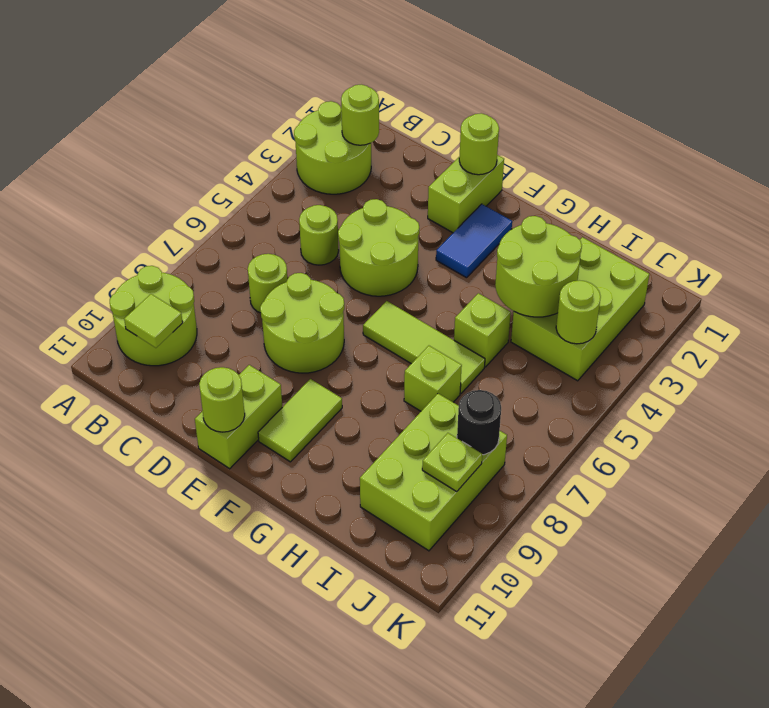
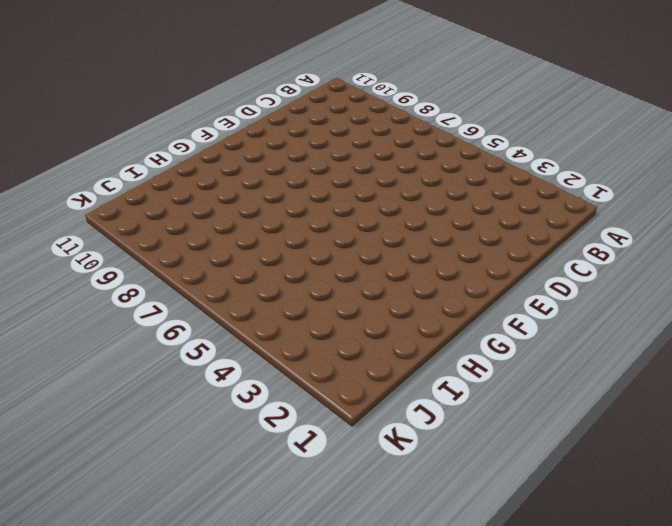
none -> lime round brick A2:B3 level 1
none -> lime round brick A9:B10 level 1
none -> lime round brick C5 level 1

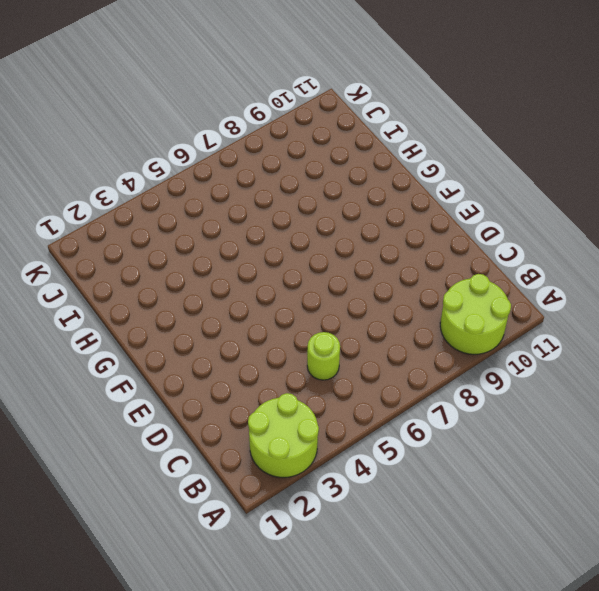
none -> lime round brick C7 level 1
none -> lime round brick D4:E5 level 1
none -> lime round brick D7:E8 level 1

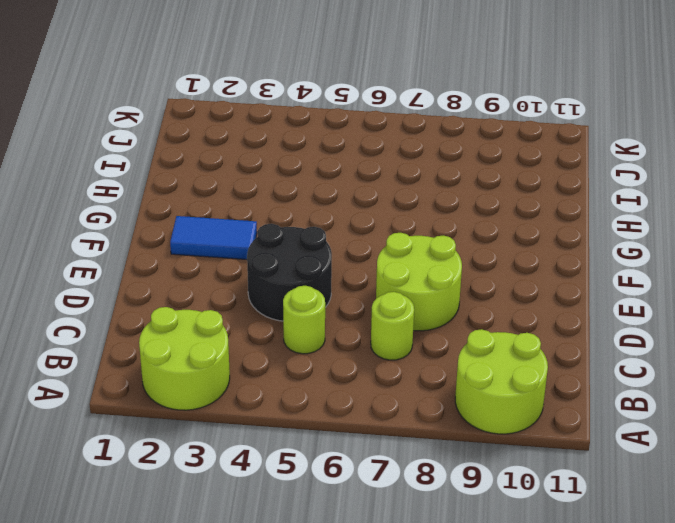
black round brick D4:E5 level 1 -> lime round brick D4:E5 level 1
none -> lime brick E1:E2 level 1
none -> lime brick E10:E11 level 1
none -> lime tile F6:H6 level 1

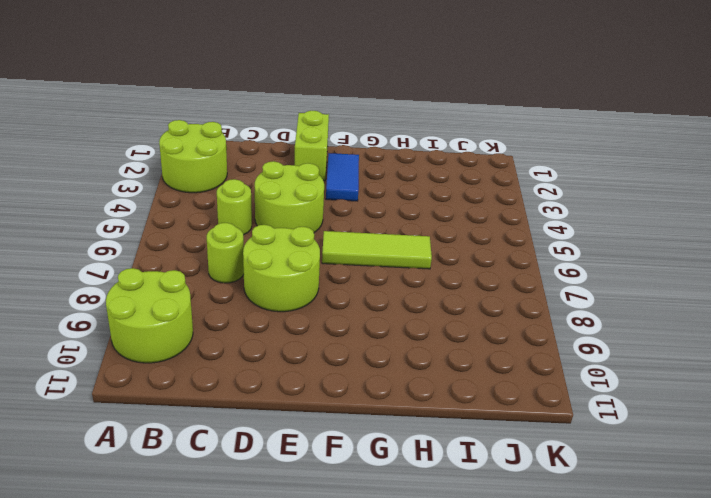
none -> lime brick E10:E11 level 1
none -> lime tile F9:F10 level 1
none -> lime brick H5 level 1

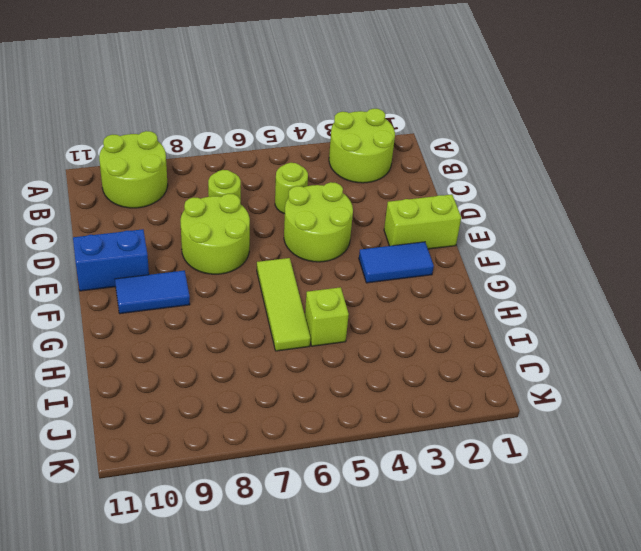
blue brick E10:E11 level 1 -> lime brick E10:E11 level 1
blue tile F9:F10 level 1 -> lime tile F9:F10 level 1
none -> lime brick H7 level 1
none -> lime brick I2:J4 level 1
none -> lime brick I8:J10 level 1

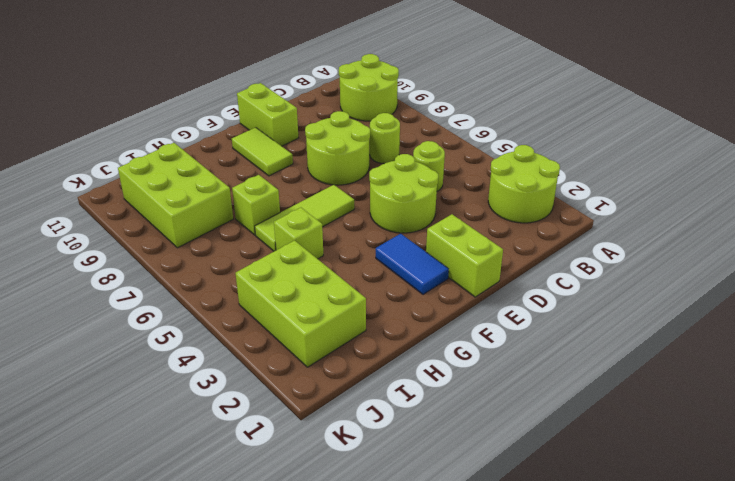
none -> lime round brick B2 level 2
none -> lime tile B10 level 2
none -> lime round brick E1 level 2

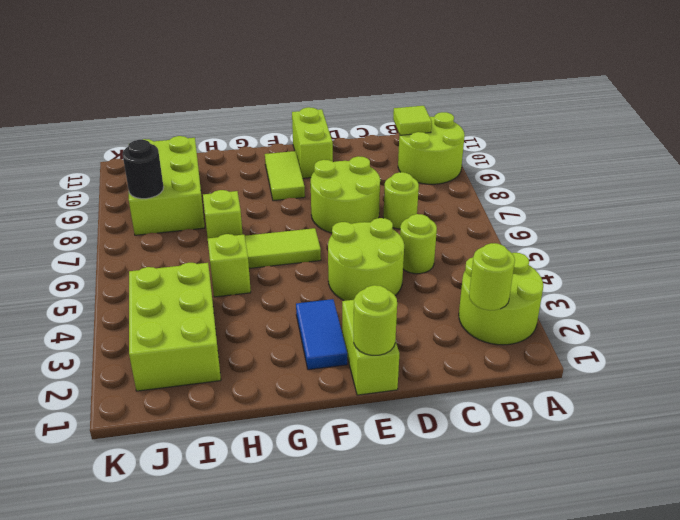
none -> lime round brick E11 level 2
none -> lime round brick H3:I4 level 2
none -> lime round brick J4 level 2

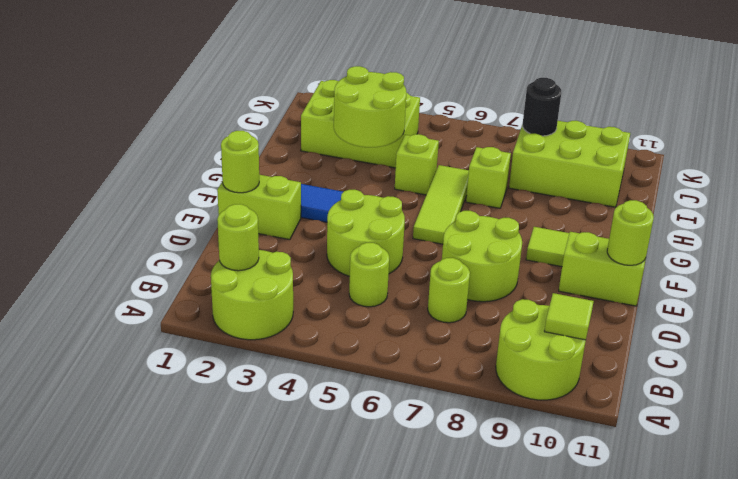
none -> lime round brick J4 level 2
none -> lime plate J9 level 2

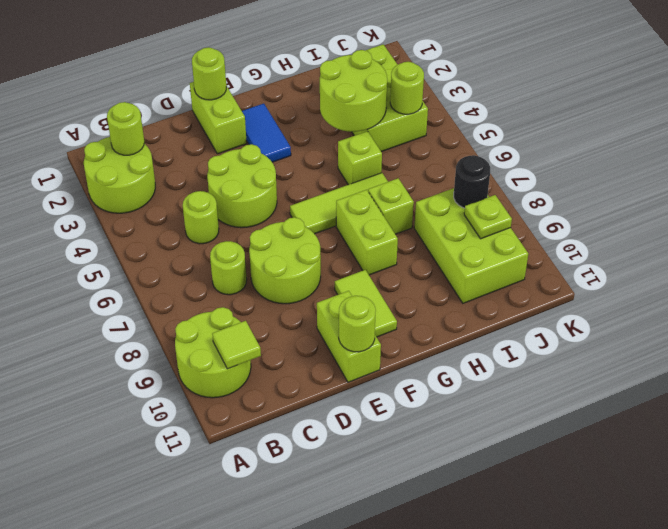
lime brick G7:G8 level 1 -> none

